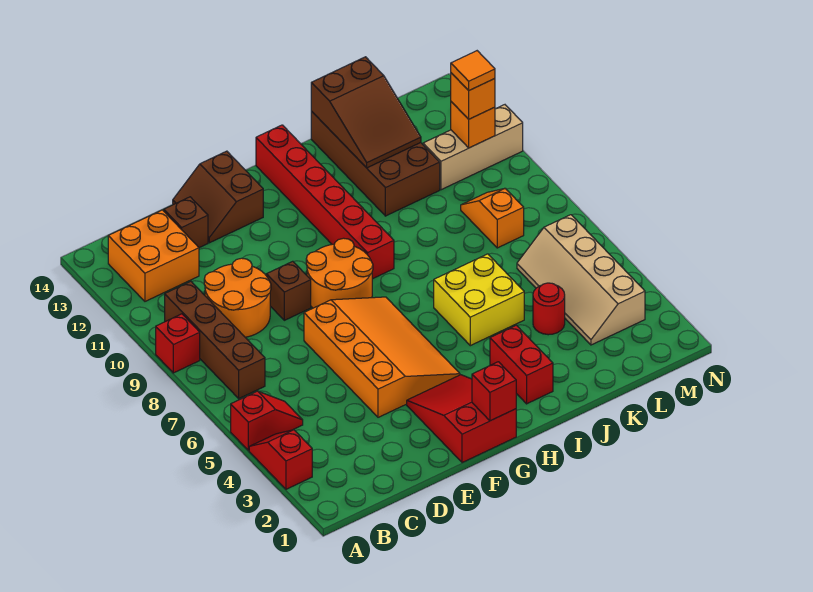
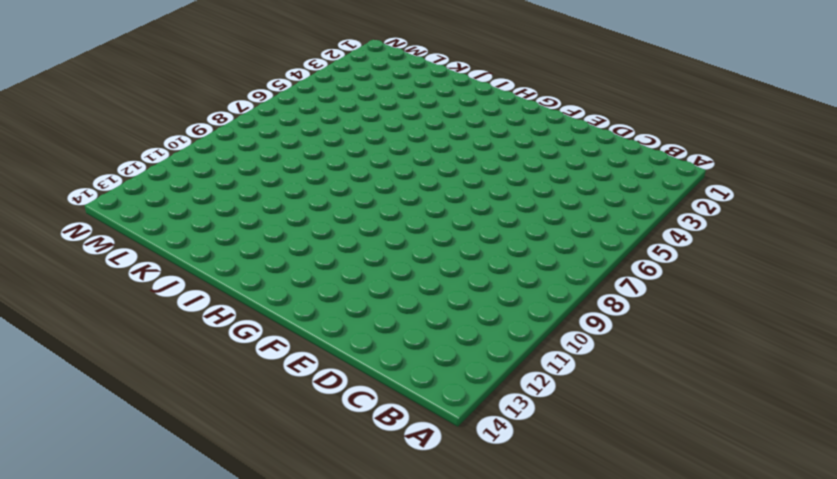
none -> red slope A3:A4 level 1 top 3
none -> red slope A5:B5 level 1 top A
none -> red brick A9 level 1

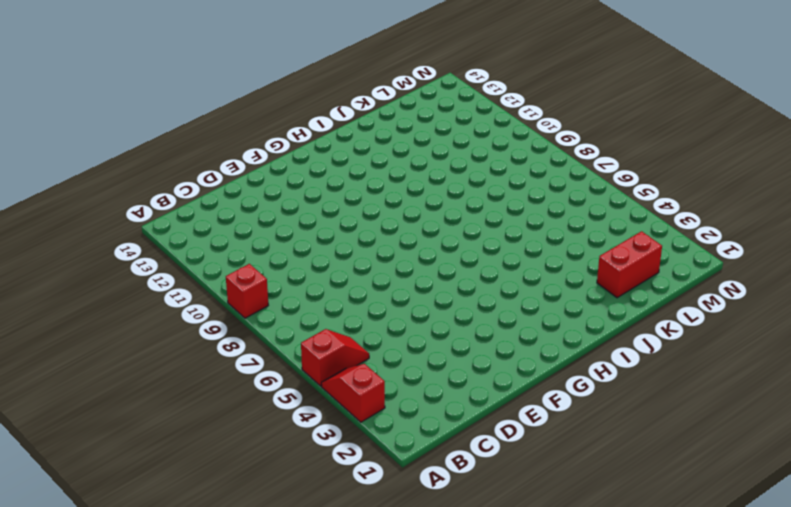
red brick K2:L2 level 1 -> red brick I2:I3 level 1
none -> brown brick B7:B10 level 1
none -> orange brick B12:C13 level 1
none -> orange round brick C9:D10 level 1

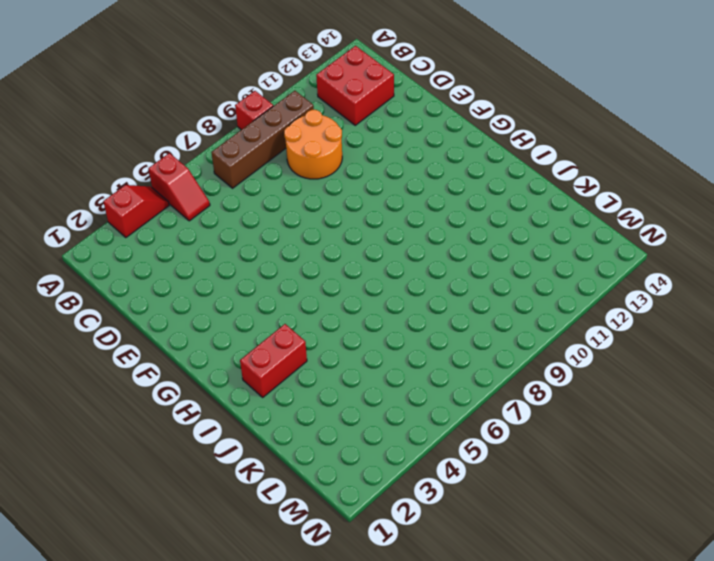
red brick B12:C13 level 1 -> orange brick B12:C13 level 1
none -> brown brick D13 level 1
none -> orange slope E4:G7 level 1 top E
none -> brown brick E9 level 1

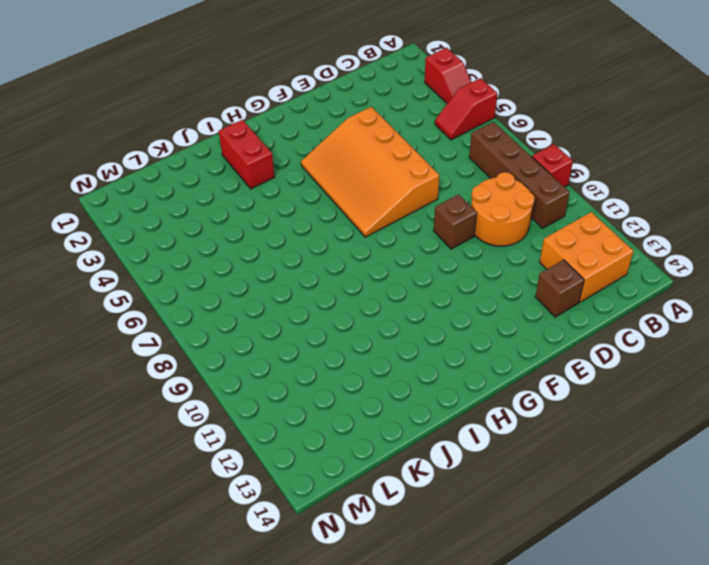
none -> brown slope E13:F14 level 1 top F
none -> red slope F1:G3 level 1 top 1
none -> orange round brick F8:G9 level 1

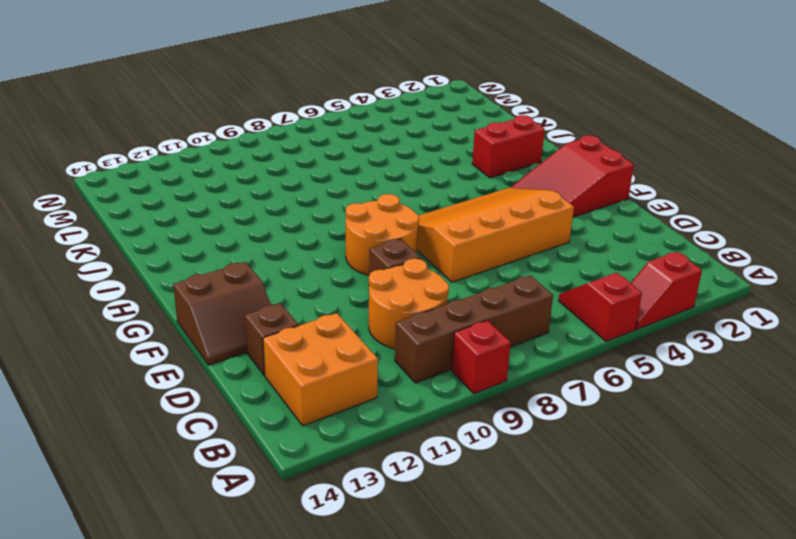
none -> red brick H9:H14 level 1
none -> yellow brick I5:J6 level 1
none -> brown brick J11:K14 level 1

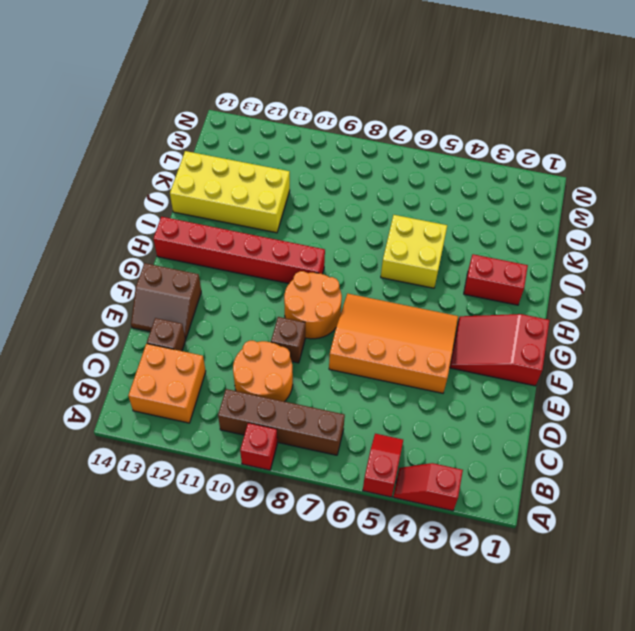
yellow brick J11:K14 level 1 -> brown brick J11:K14 level 1
none -> red round brick K4 level 1
none -> tan slope L3:M6 level 1 top M
none -> orange slope L8:L9 level 1 top 8

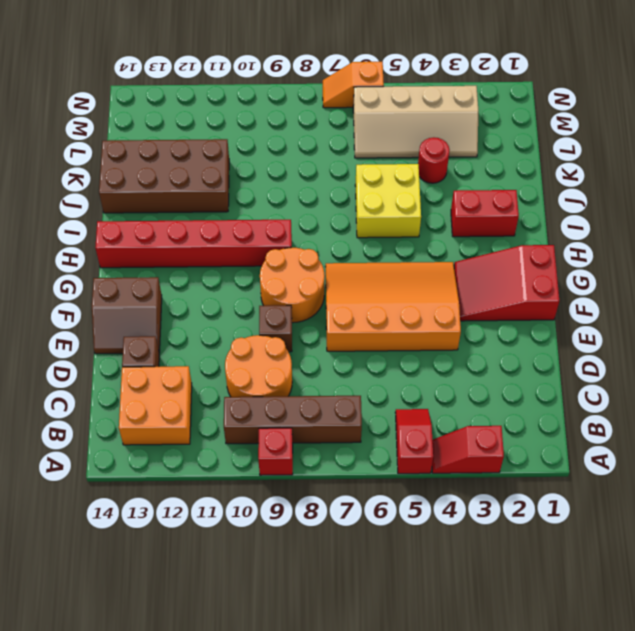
orange slope N6:N7 level 1 top 6 -> orange slope L8:L9 level 1 top 8
none -> tan brick L11:N11 level 1
none -> red brick G1 level 2
none -> brown slope J12:K14 level 2 top 14

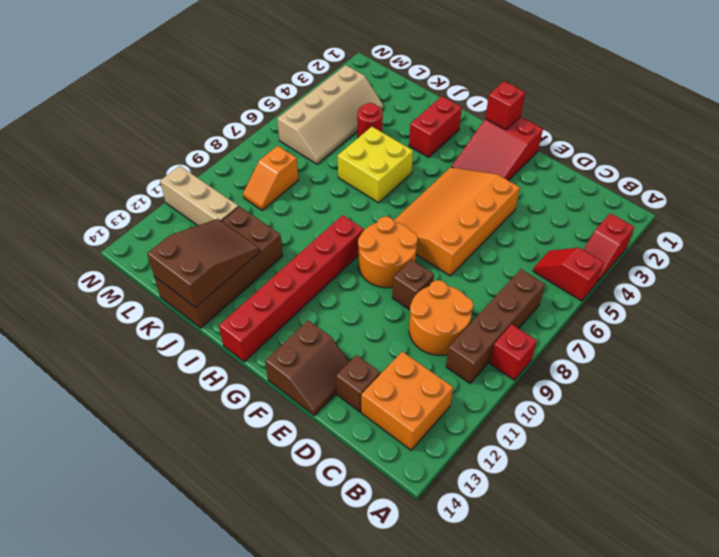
none -> orange brick M11 level 2
none -> orange brick M11 level 3
none -> orange tile M11 level 4

